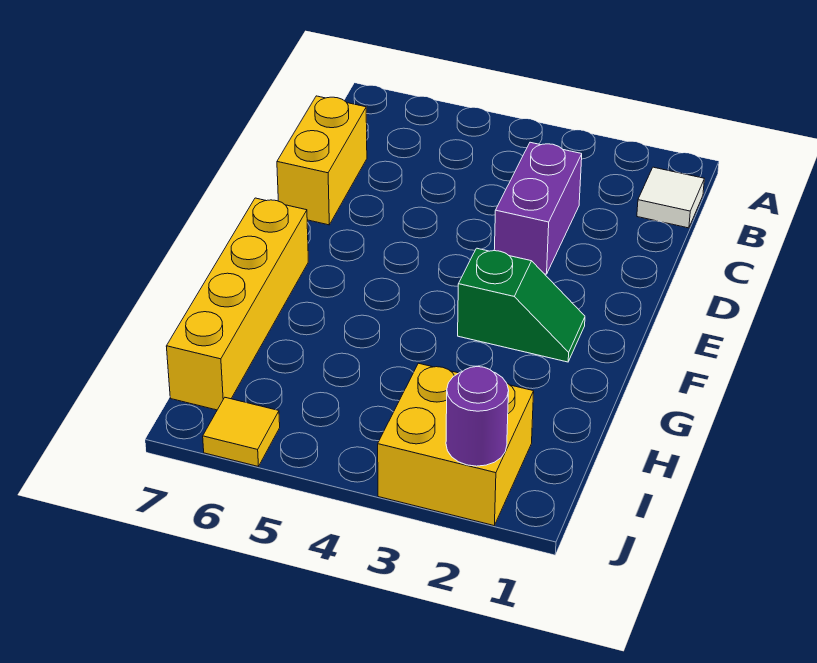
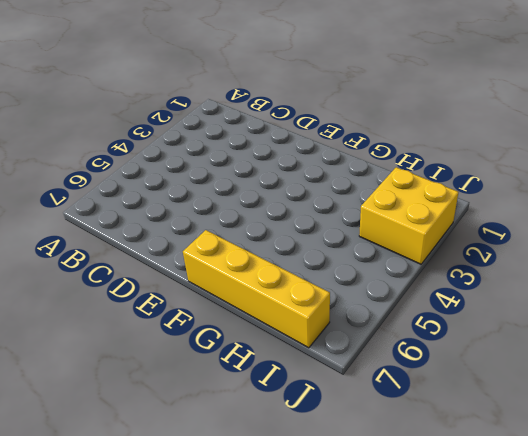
none -> white tile B1 level 1
none -> purple brick C3:D3 level 1

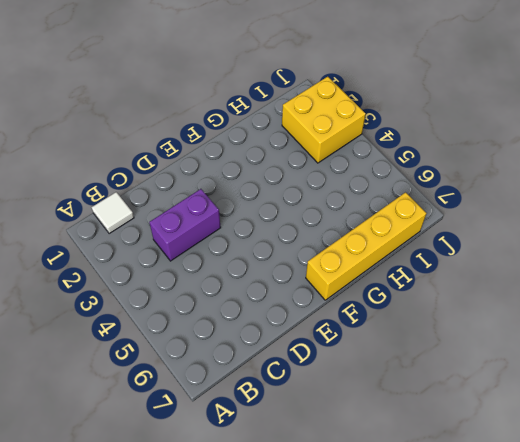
none -> yellow brick C7:D7 level 1
none -> green slope F2:F3 level 1 top 3

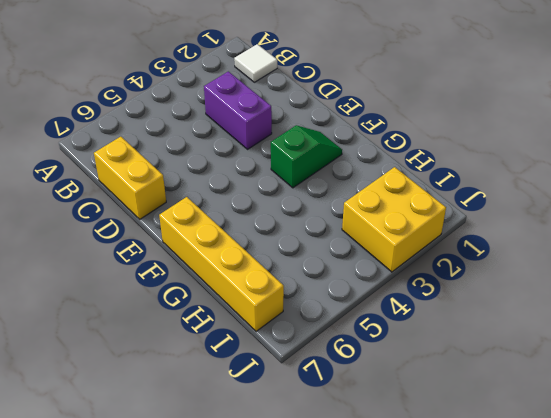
none -> yellow tile J6 level 1
none -> purple round brick J2 level 2

